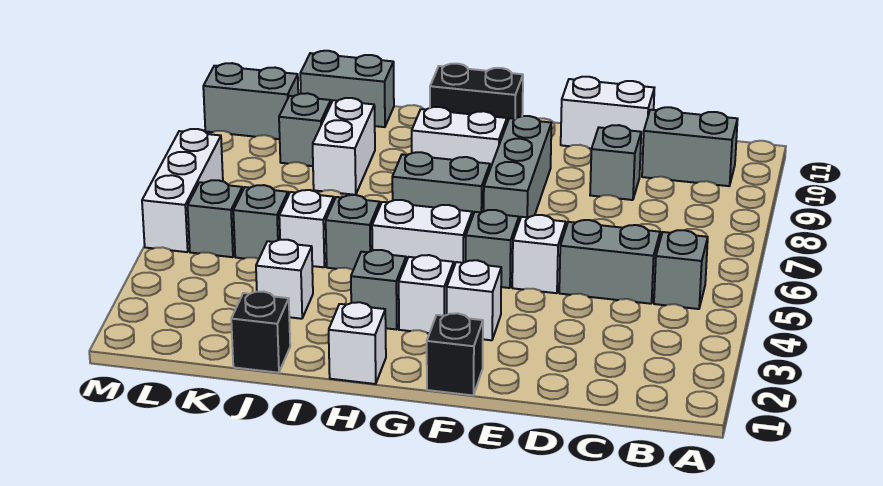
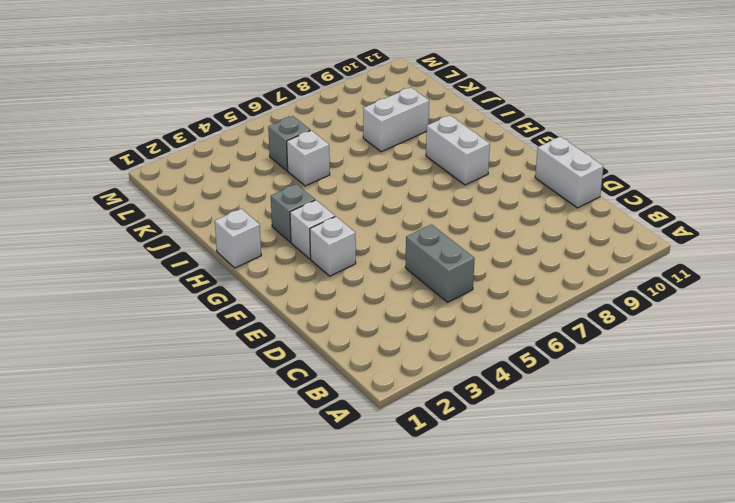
none -> grey brick B5 level 1
none -> grey brick B10:C10 level 1
none -> grey brick D9 level 1

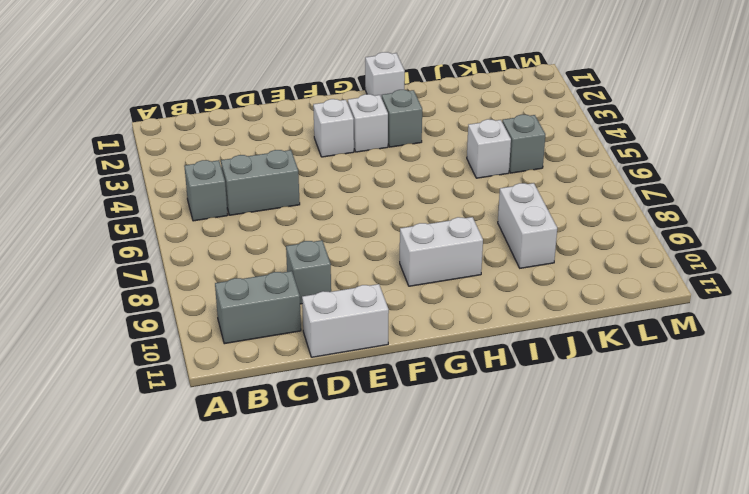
none -> white brick E5 level 1
none -> black brick F1 level 1
none -> grey brick F5 level 1

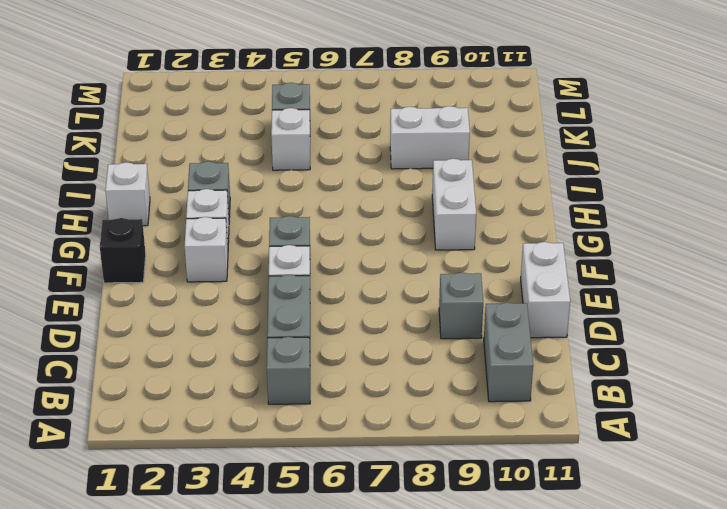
none -> grey brick F7:F9 level 1
none -> white brick G5:H5 level 1
none -> grey brick G7:H7 level 1

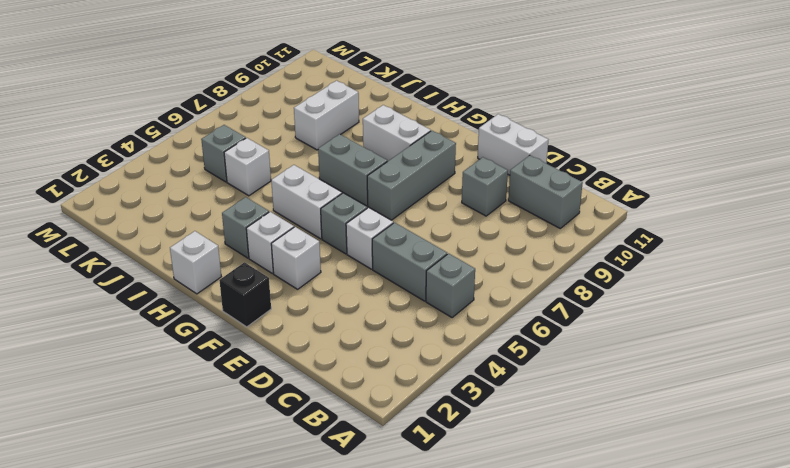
none -> black brick G11:H11 level 1
none -> grey brick I5 level 1
none -> black brick J1 level 1

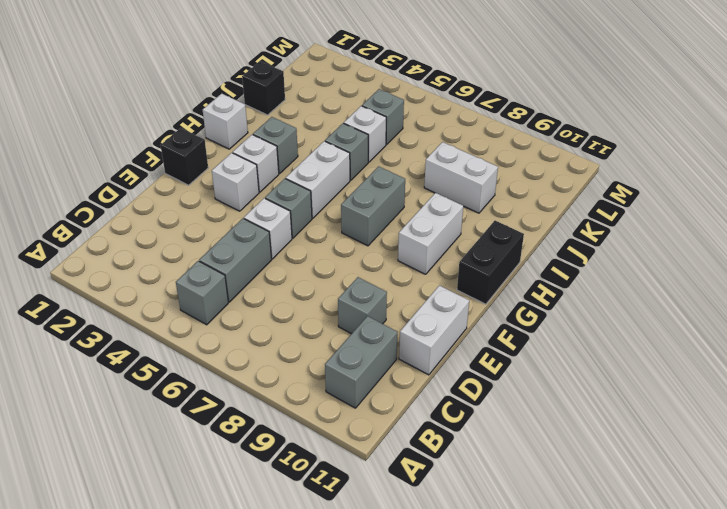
none -> grey brick F7:F9 level 1
none -> white brick J3 level 1
none -> grey brick J11:K11 level 1

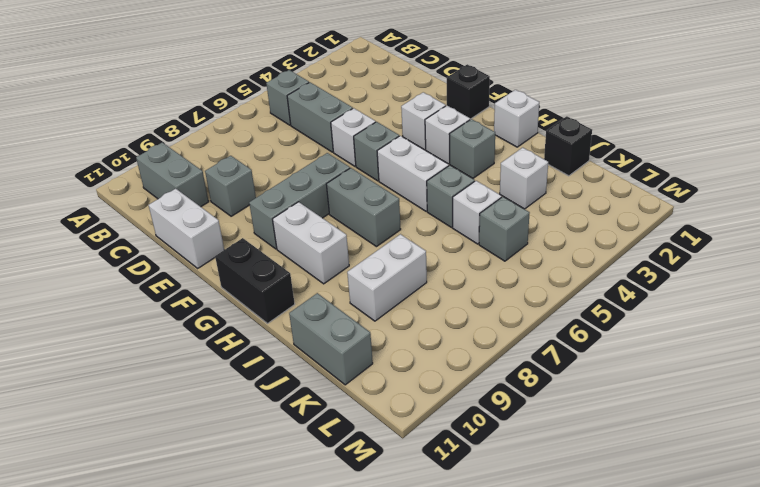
none -> grey brick K9 level 1
none -> grey brick L5 level 1
none -> grey brick L10:M10 level 1

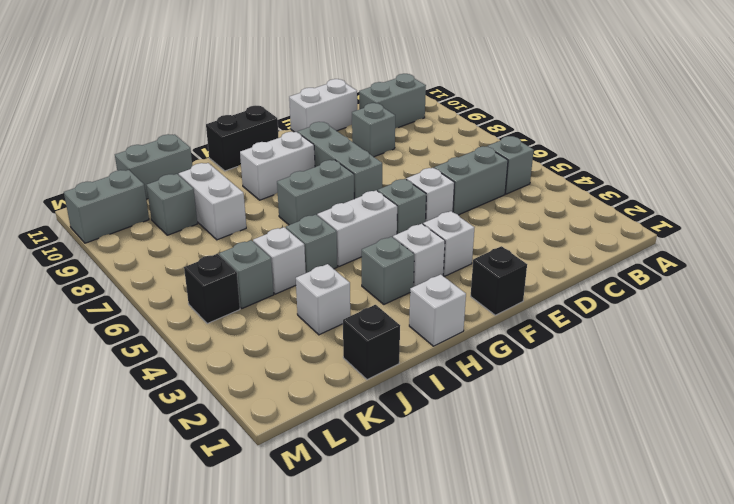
black brick L5 level 1 -> grey brick L5 level 1
none -> white brick M5:M7 level 1

